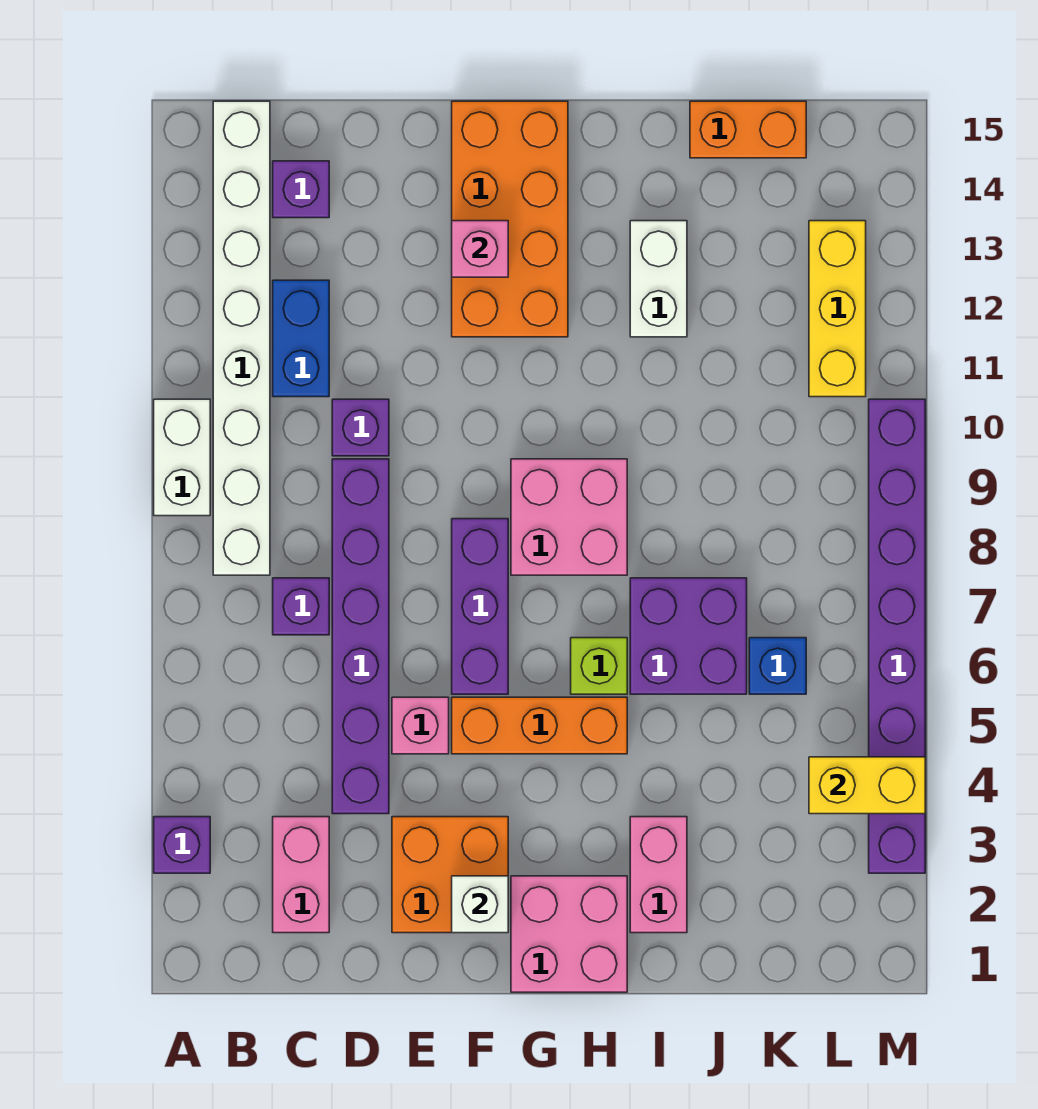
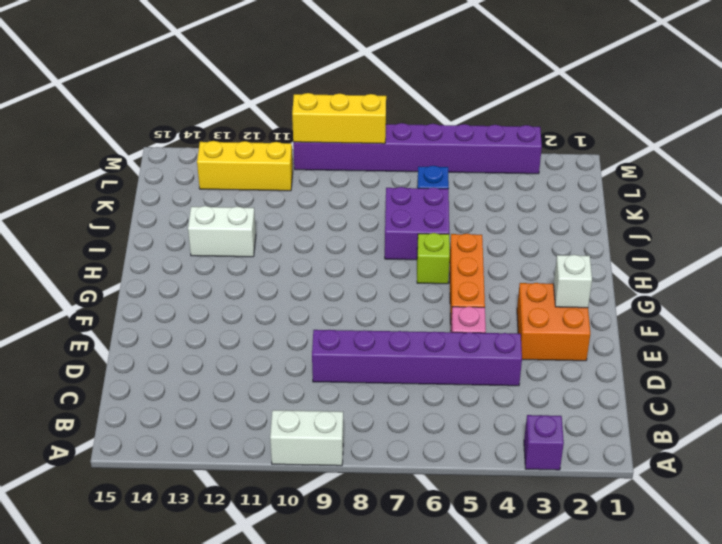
yellow brick M8:M10 level 2 -> none
none -> white brick B8:B15 level 1
none -> pink brick C2:C3 level 1
none -> purple brick C7 level 1

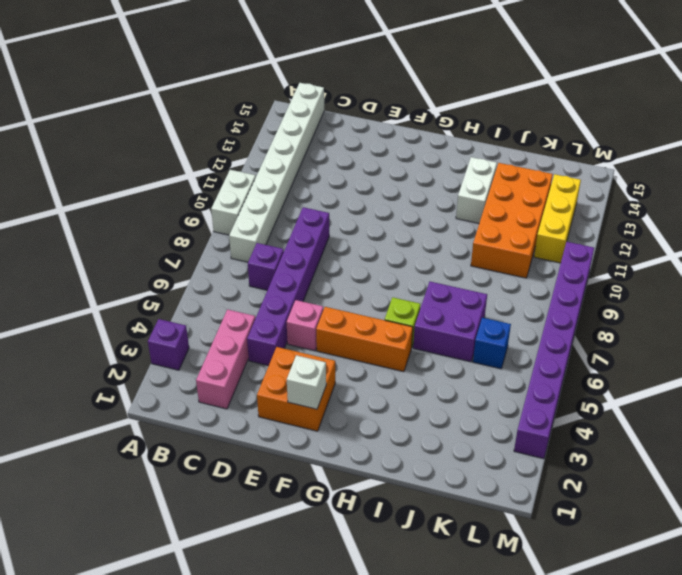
pink brick C2:C4 level 1 -> pink brick C2:C3 level 1
orange brick J10:K13 level 1 -> orange brick F12:G15 level 1
none -> blue brick C11:C12 level 1
none -> purple brick C14 level 1
none -> purple brick D10 level 1

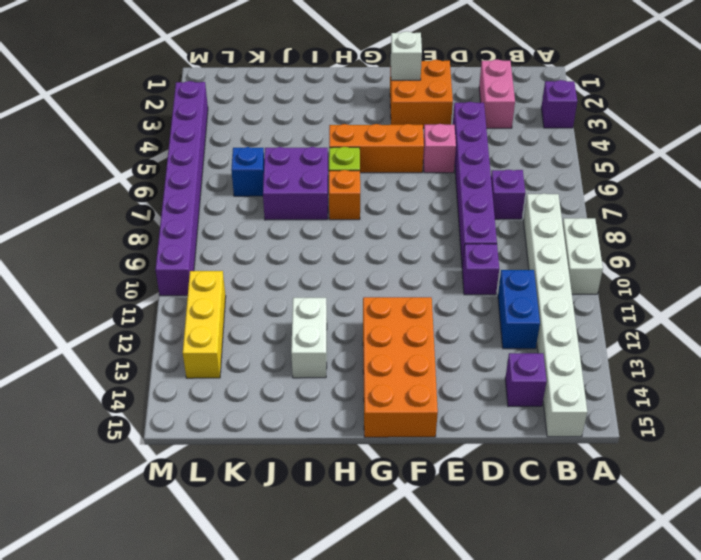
orange brick H7 level 1 -> none
none -> purple brick F6:F8 level 1
none -> pink brick G1:H2 level 1
none -> pink brick G8:H9 level 1

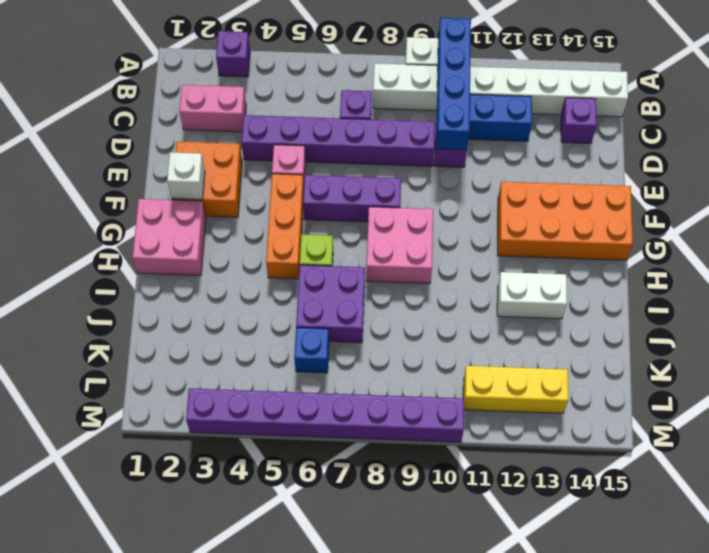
blue brick A10:D10 level 2 -> none
none -> pink brick I2:I3 level 1
none -> orange brick J15:K15 level 1
none -> pink brick F13 level 2

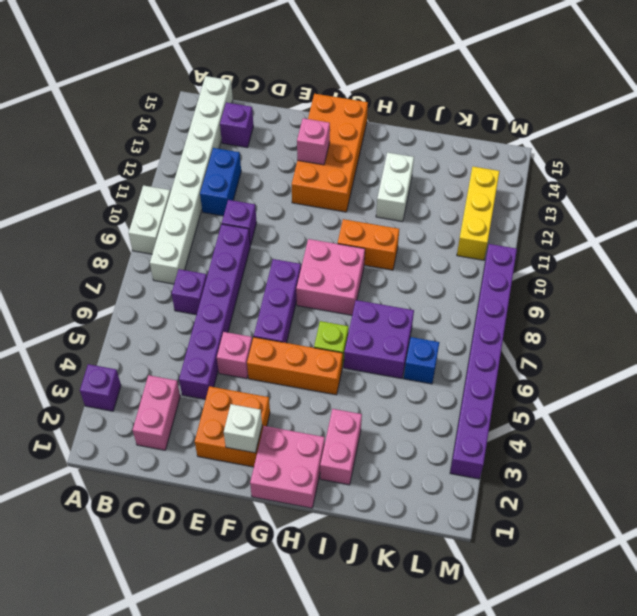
orange brick H10:I10 level 1 -> orange brick J15:K15 level 1
none -> yellow brick L4:M4 level 2

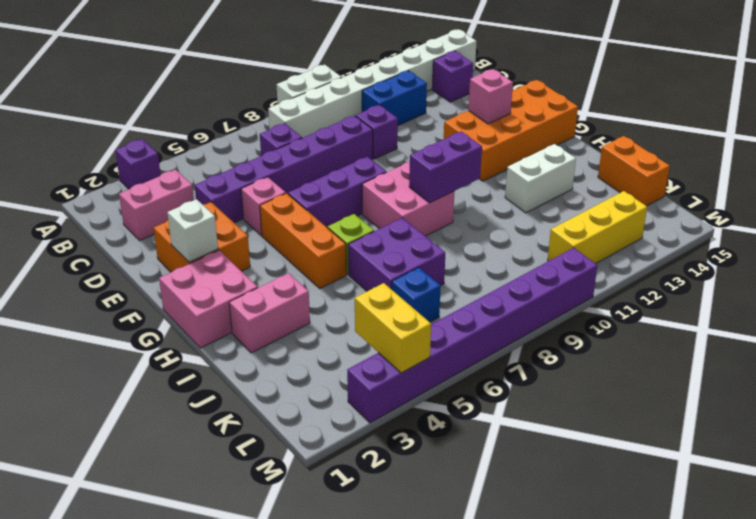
purple brick H9:H10 level 2 -> none

